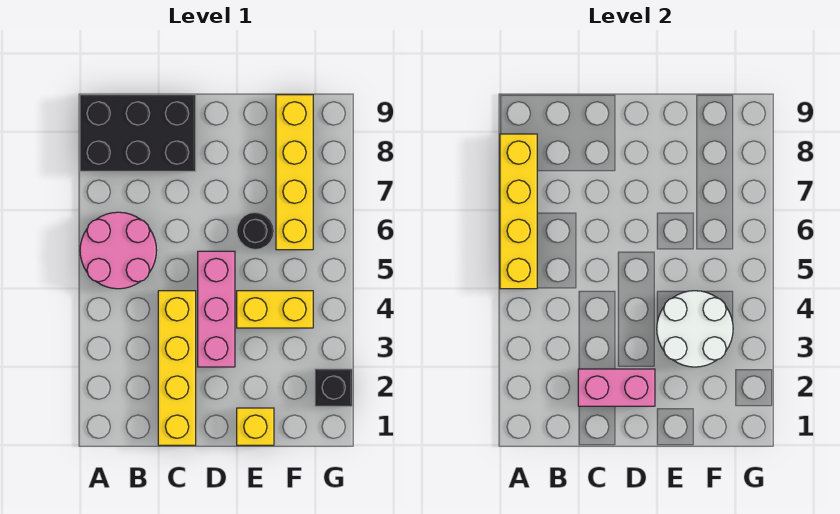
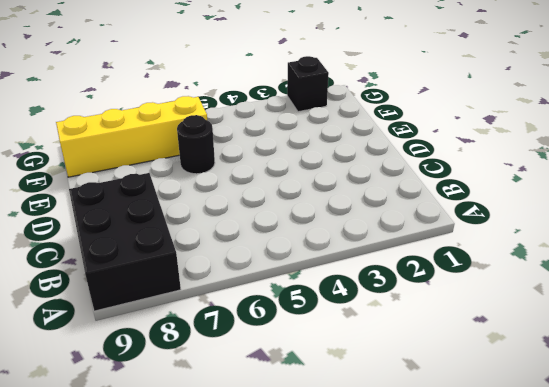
none -> pink round brick A5:B6 level 1
none -> yellow brick C1:C4 level 1
none -> pink brick D3:D5 level 1

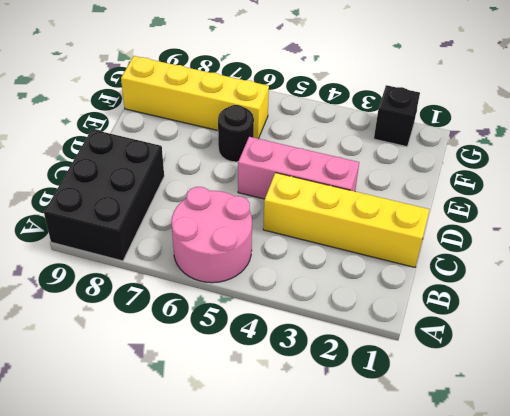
none -> yellow brick E1 level 1
none -> yellow brick E4:F4 level 1
none -> yellow brick A5:A8 level 2

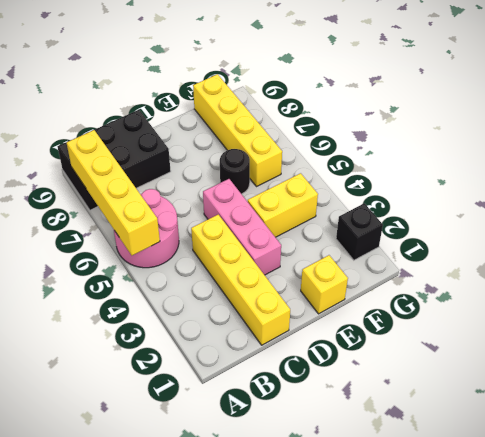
none -> pink brick C2:D2 level 2
none -> white round brick E3:F4 level 2

